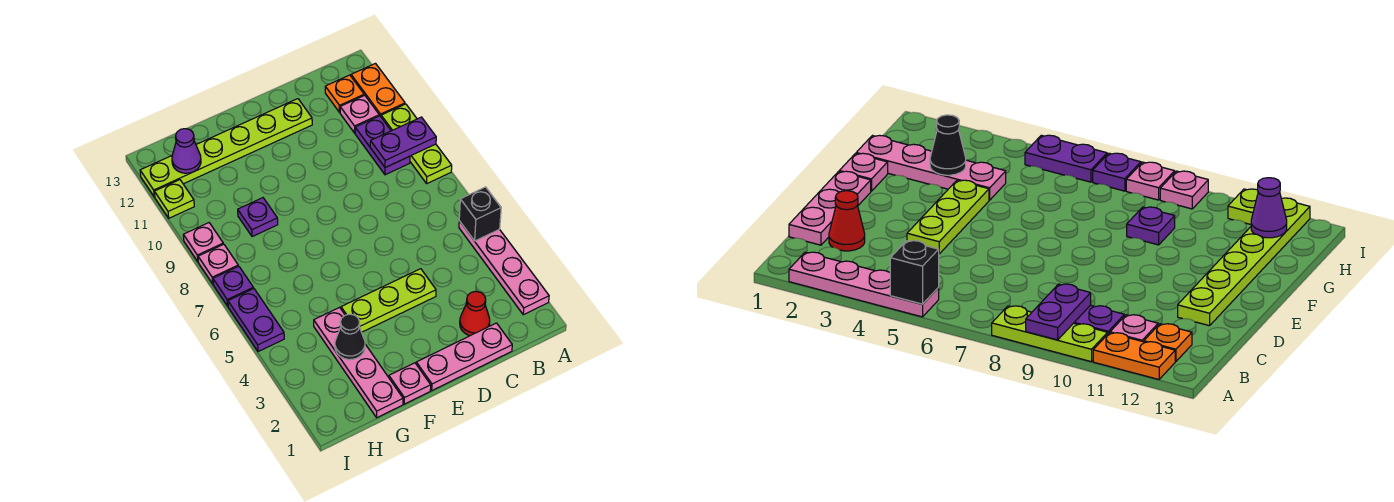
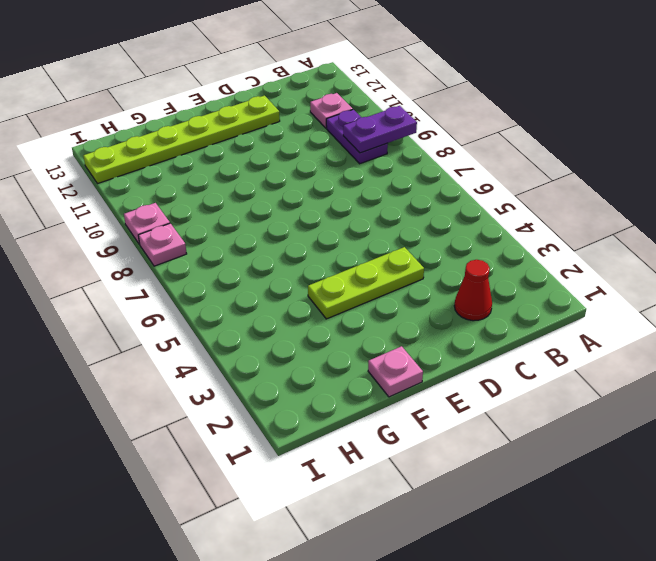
none -> pink plate A2:A5 level 1
none -> lime plate A8:A10 level 1
none -> orange plate A11:A12 level 1

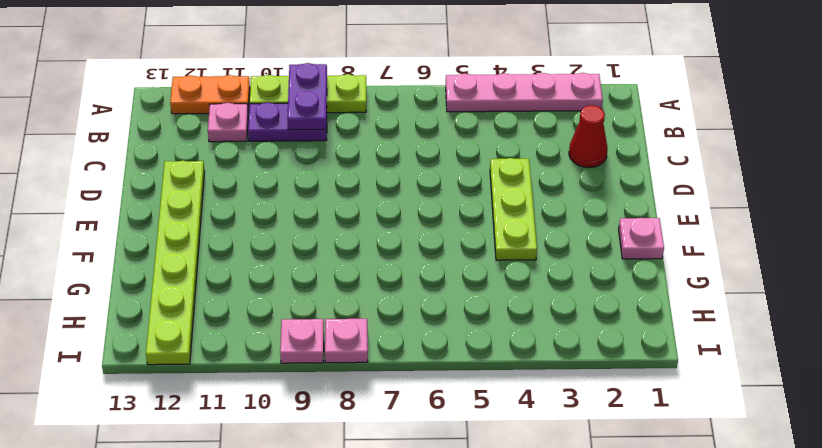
none -> orange plate B12 level 1
none -> pink plate C1:E1 level 1
none -> pink plate G1:G4 level 1

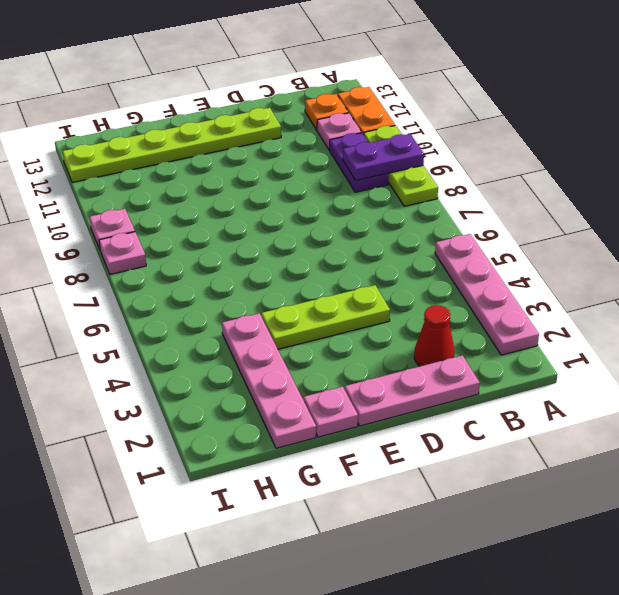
none -> purple plate G9 level 1
none -> purple plate I5:I6 level 1
none -> purple plate I7 level 1

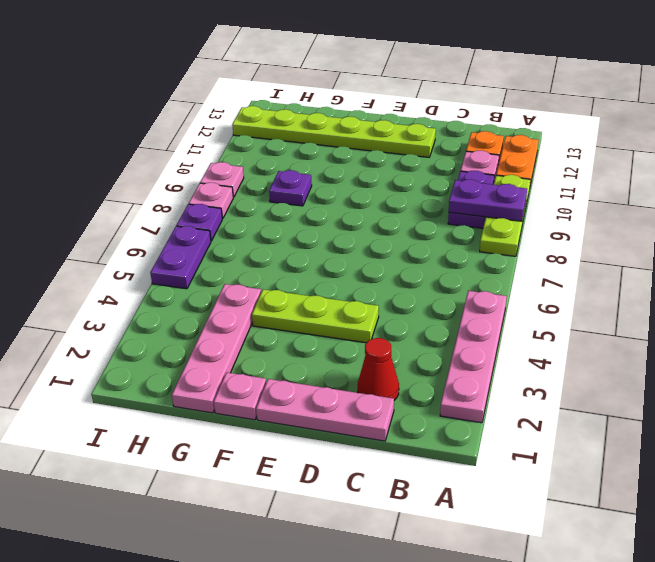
none -> lime plate I11 level 1
none -> black brick A5 level 2
none -> black cone G3 level 2

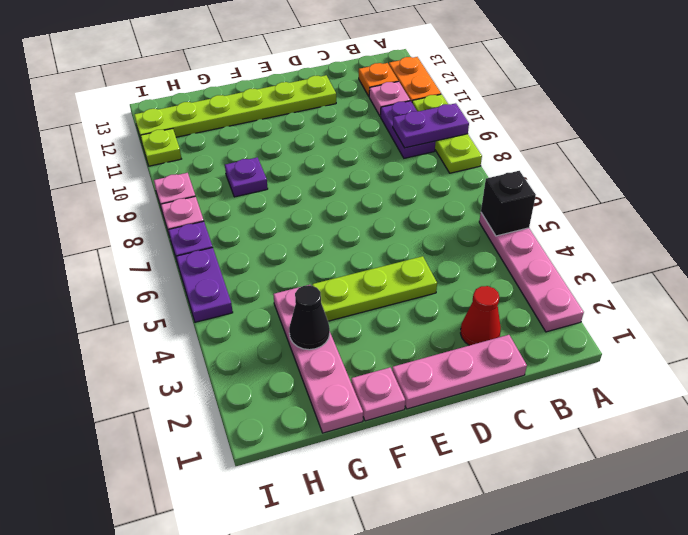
none -> purple cone H12 level 2

